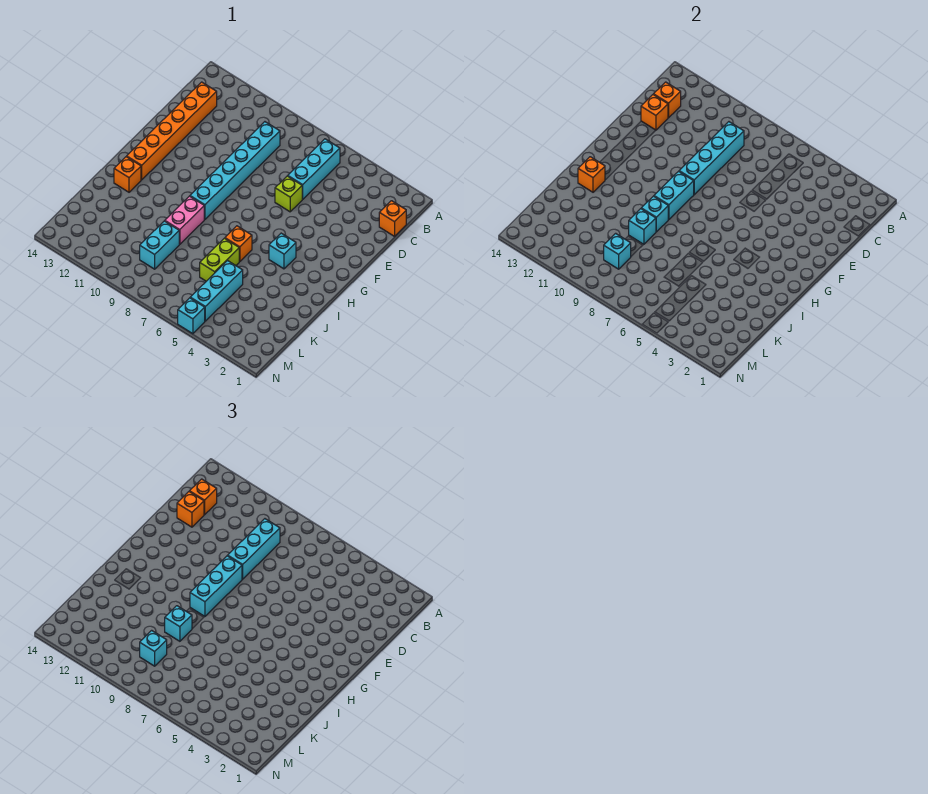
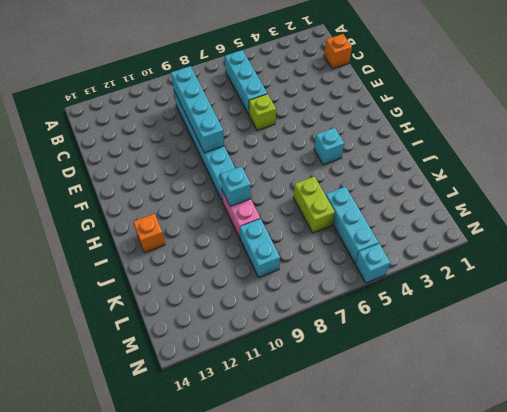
none -> orange brick C13:H13 level 1
none -> orange brick I6 level 1
none -> orange brick C13 level 2

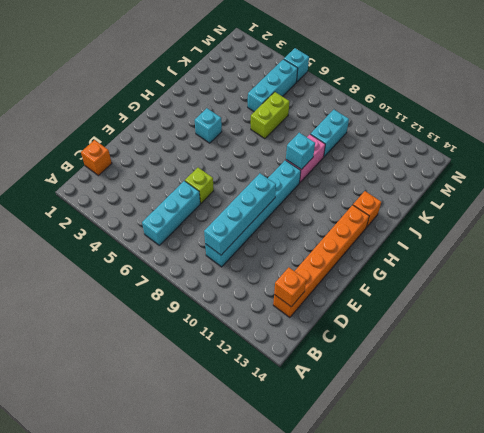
none -> orange brick I6 level 1
none -> orange brick D13 level 2
none -> cyan brick G9:H9 level 2

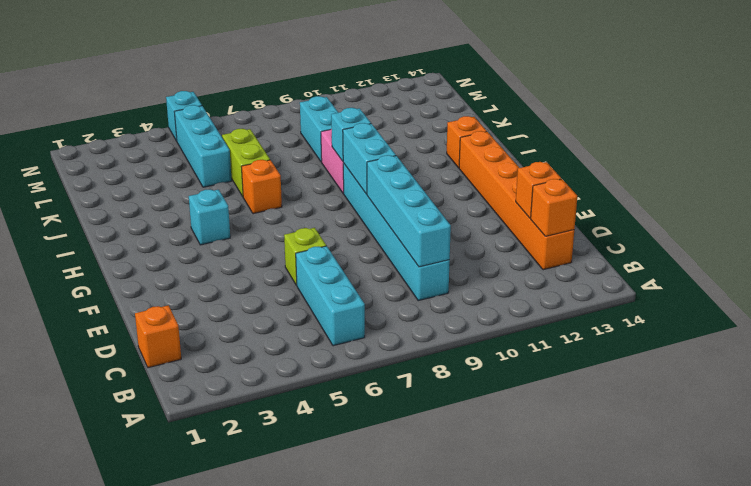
none -> orange brick I13 level 2
none -> cyan brick J9 level 2
none -> cyan brick L9 level 2

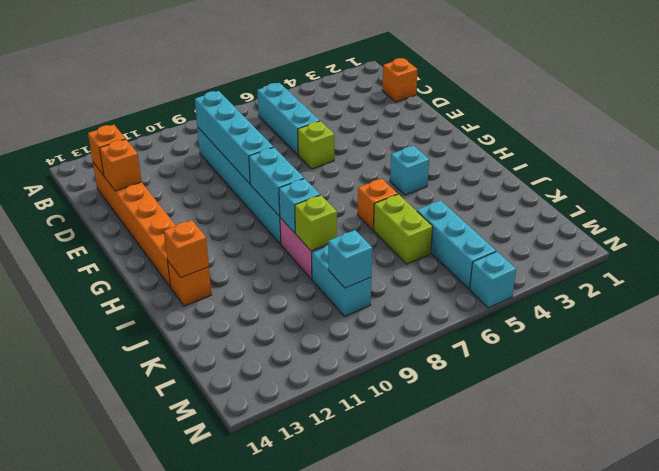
lime brick J9 level 2 -> cyan brick J9 level 2
none -> cyan brick C9:E9 level 3
none -> orange brick C13 level 3
none -> orange brick D13 level 3

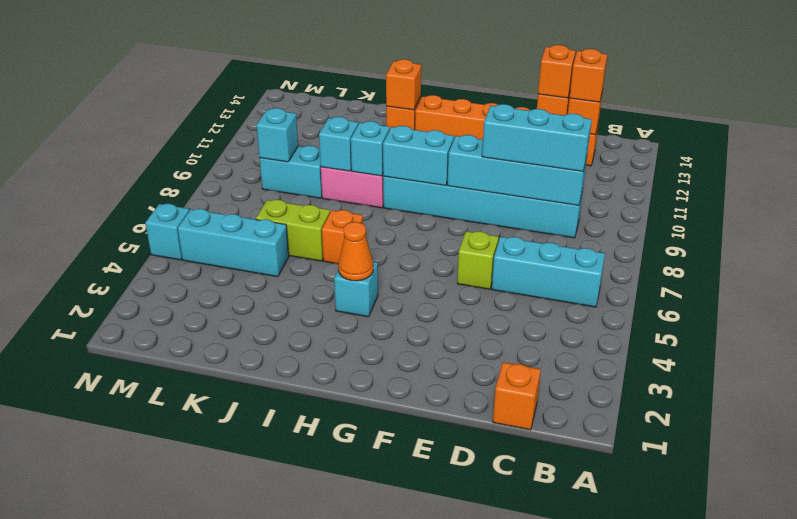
orange cone H4 level 2 -> none
none -> cyan brick F9:H9 level 3
none -> cyan brick J9 level 3
none -> cyan brick L9 level 3

